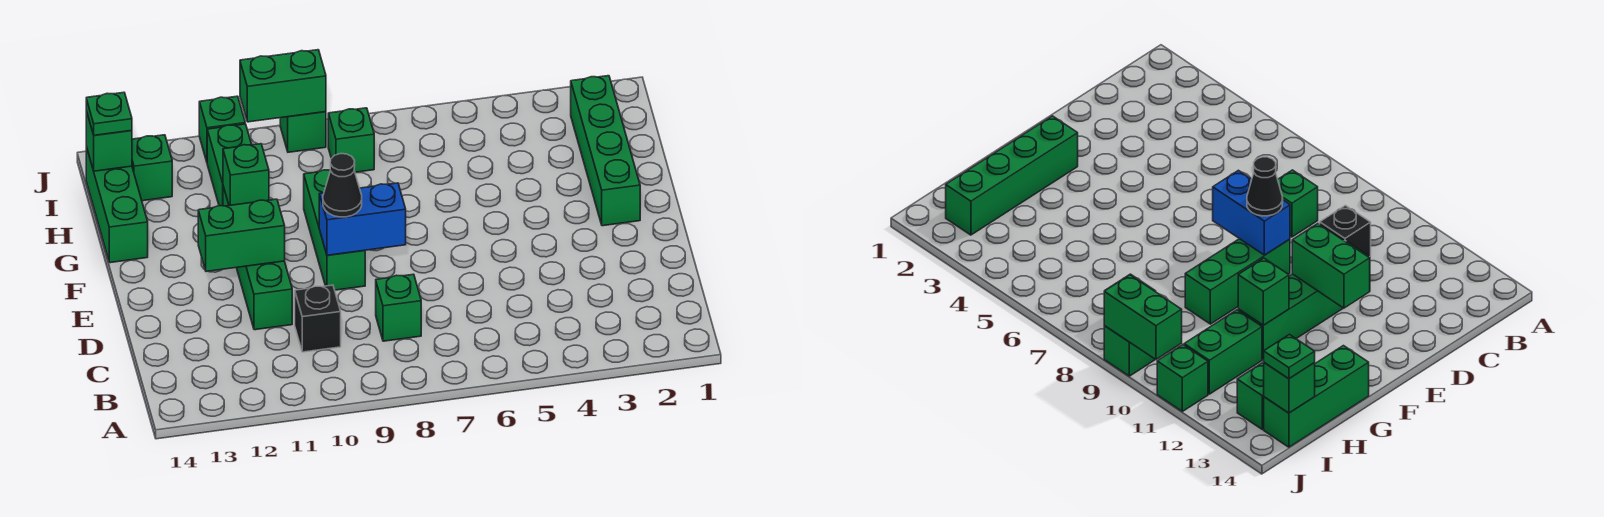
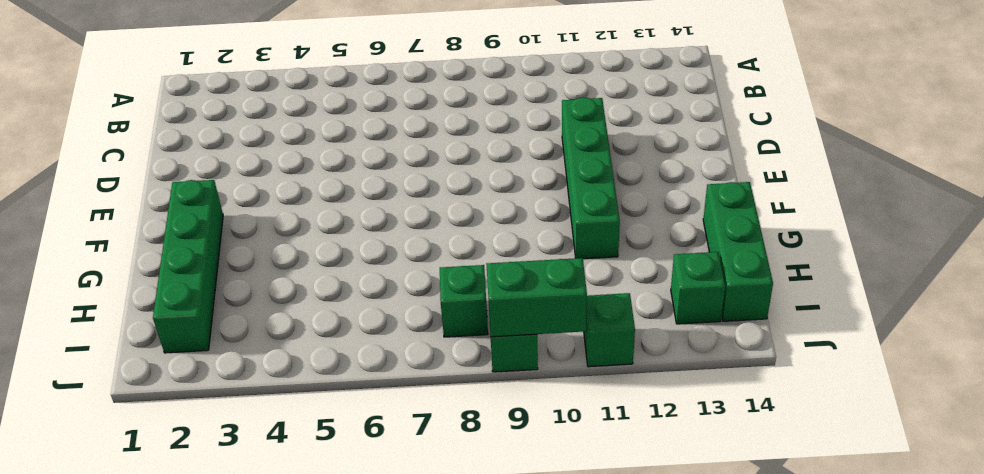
none -> green brick C8 level 1
none -> black brick C10 level 1
none -> green brick E9:G9 level 1

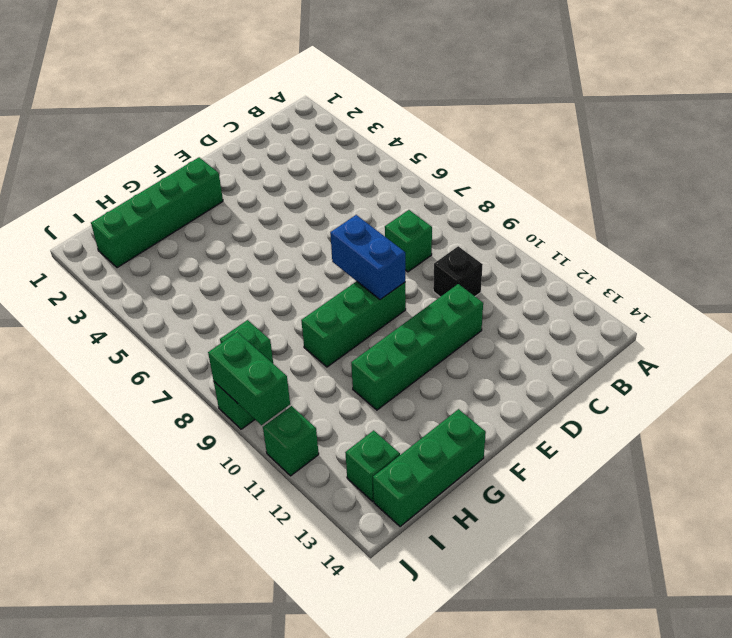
none -> green brick H11:I11 level 1
none -> green brick E11:E12 level 2
none -> green brick G11 level 2

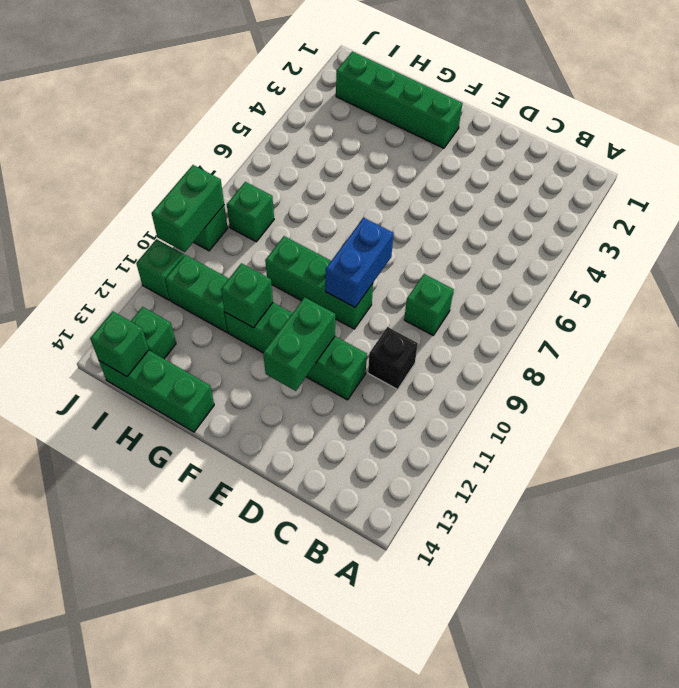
none -> black cone E9 level 3
none -> green plate I14 level 3

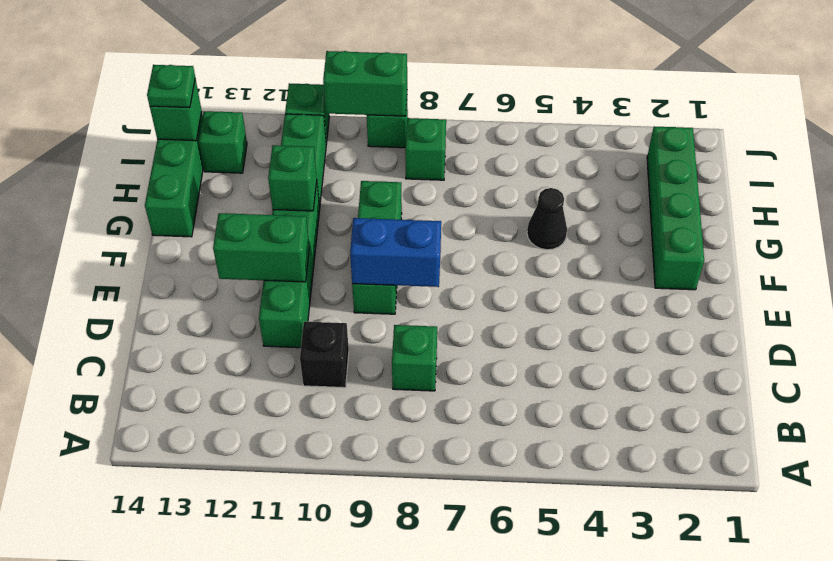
black cone G5 level 1 -> black cone E9 level 3

